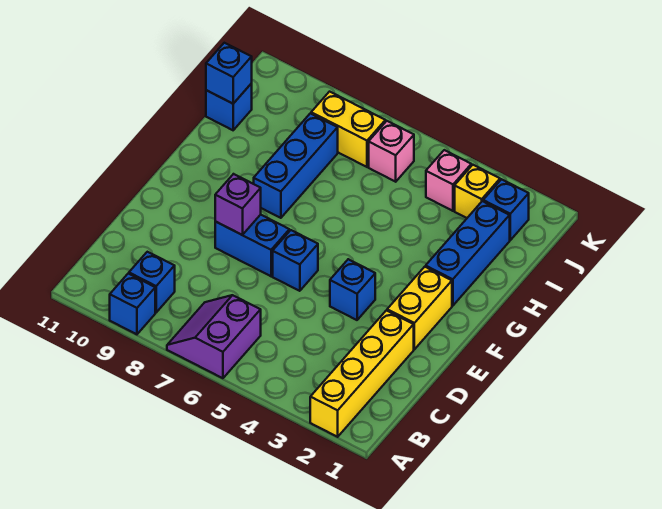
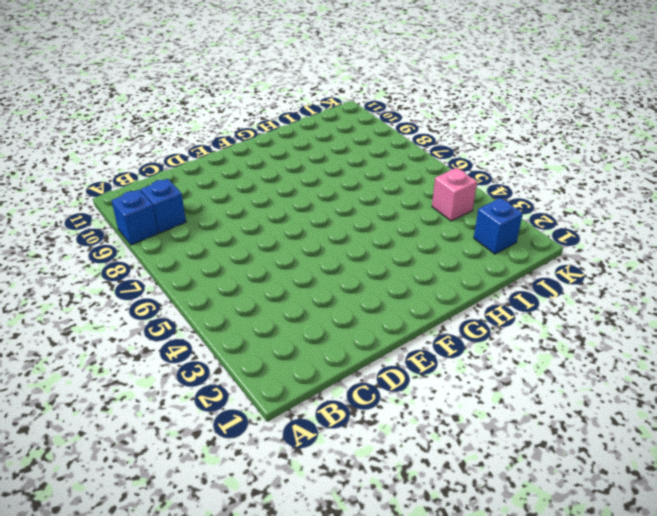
none -> yellow brick A2:D2 level 1
none -> purple slope A6:B7 level 1 top 6
none -> yellow brick E2:F2 level 1

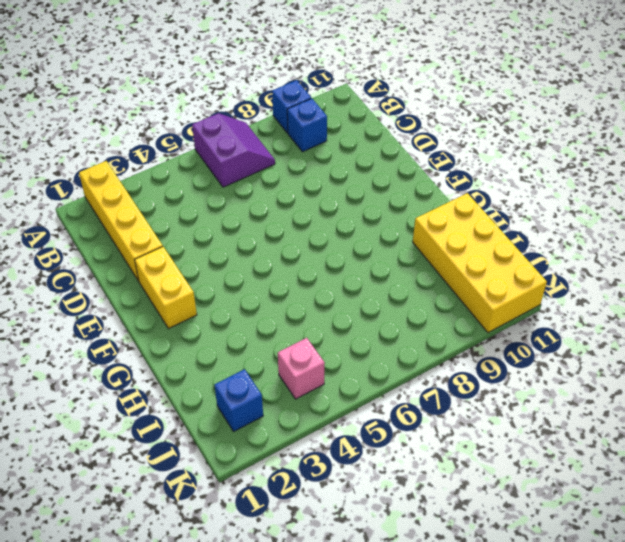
yellow brick H10:K11 level 1 -> blue brick I11 level 1
none -> blue brick E4 level 1
none -> blue brick E6 level 1
none -> blue brick E7:E8 level 1

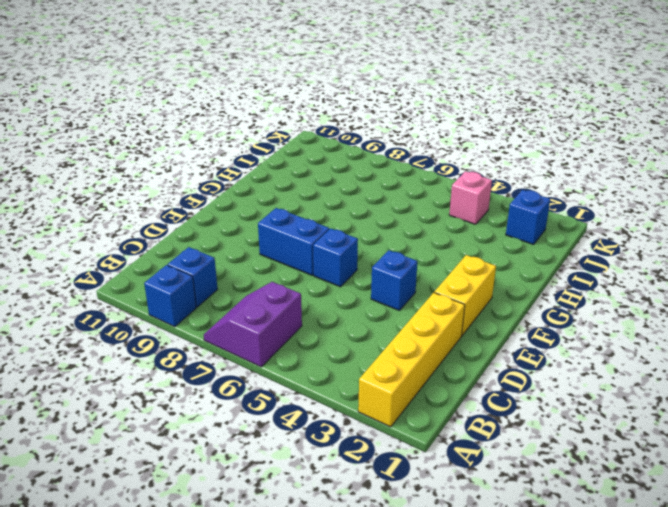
none -> blue brick G2:I2 level 1
none -> blue brick G8:I8 level 1
none -> blue brick I11 level 1

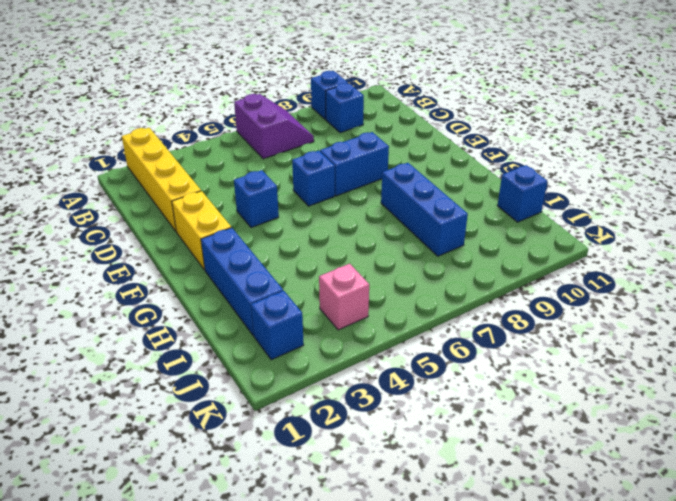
none -> yellow brick J3 level 1
none -> pink brick J6 level 1
none -> yellow brick J7:J8 level 1

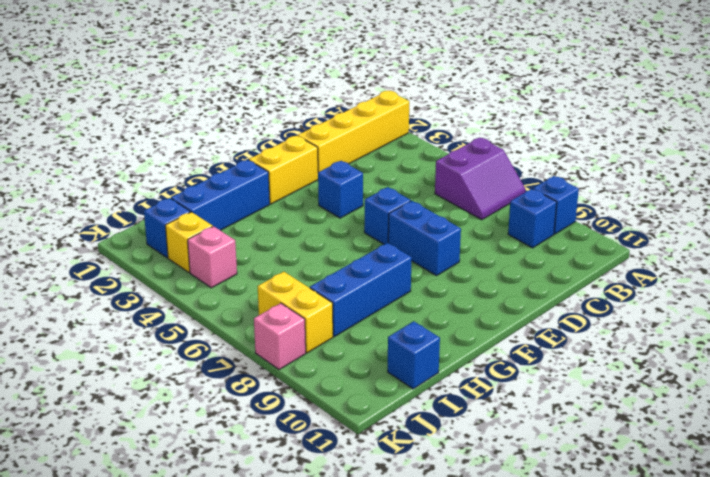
pink brick K8 level 1 -> pink brick J6 level 1
none -> purple brick E8 level 2
none -> blue brick I11 level 2

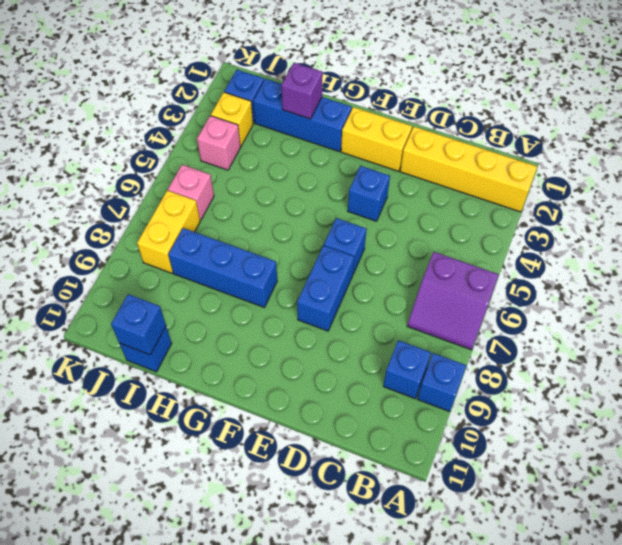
purple brick H2 level 2 -> purple brick E8 level 2

